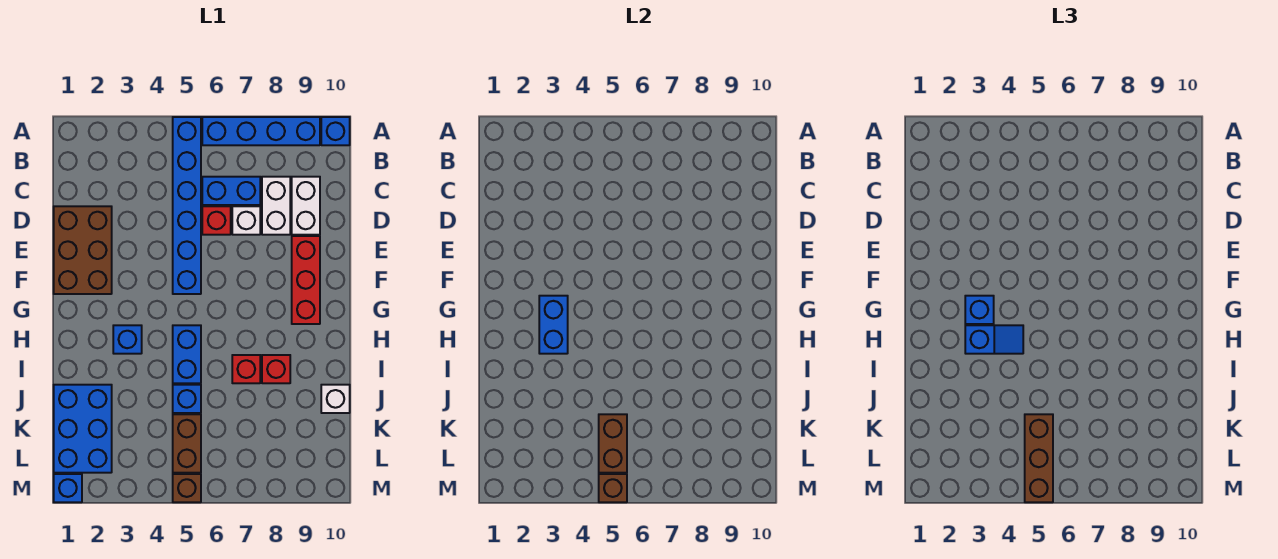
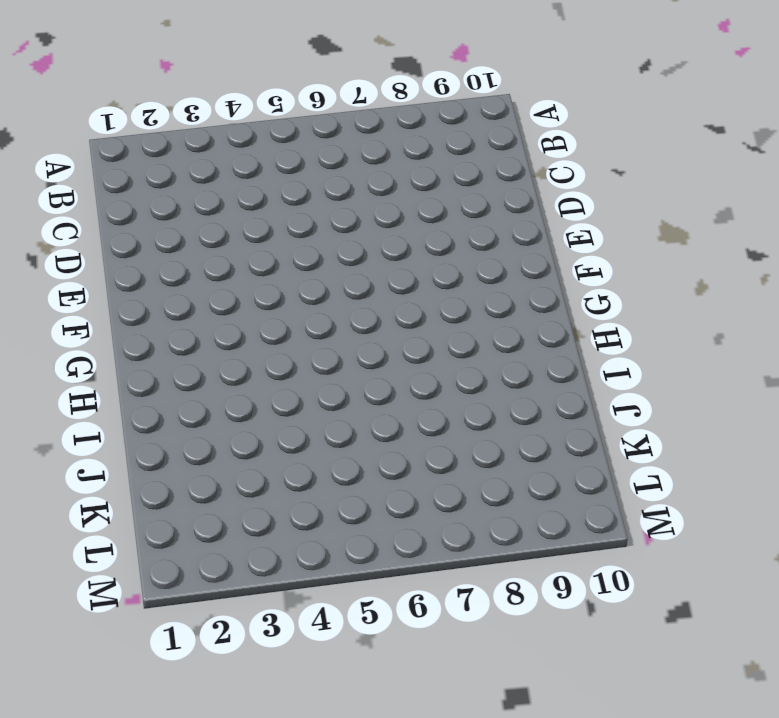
none -> blue brick A5:F5 level 1
none -> blue brick A6:A9 level 1
none -> blue brick A10 level 1

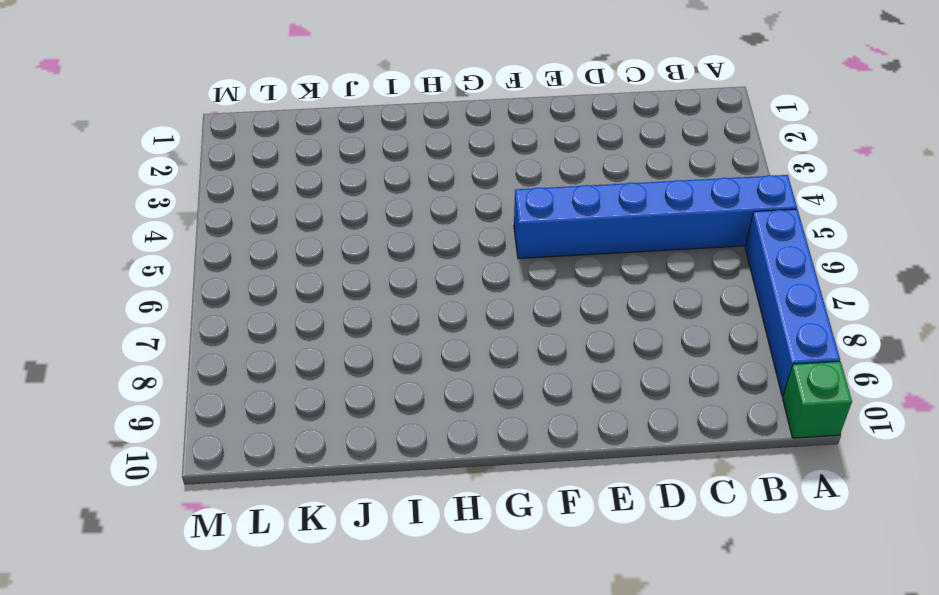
green brick A10 level 1 -> blue brick A10 level 1
none -> blue brick C6:C7 level 1
none -> white brick C8:D8 level 1
none -> white brick C9:D9 level 1

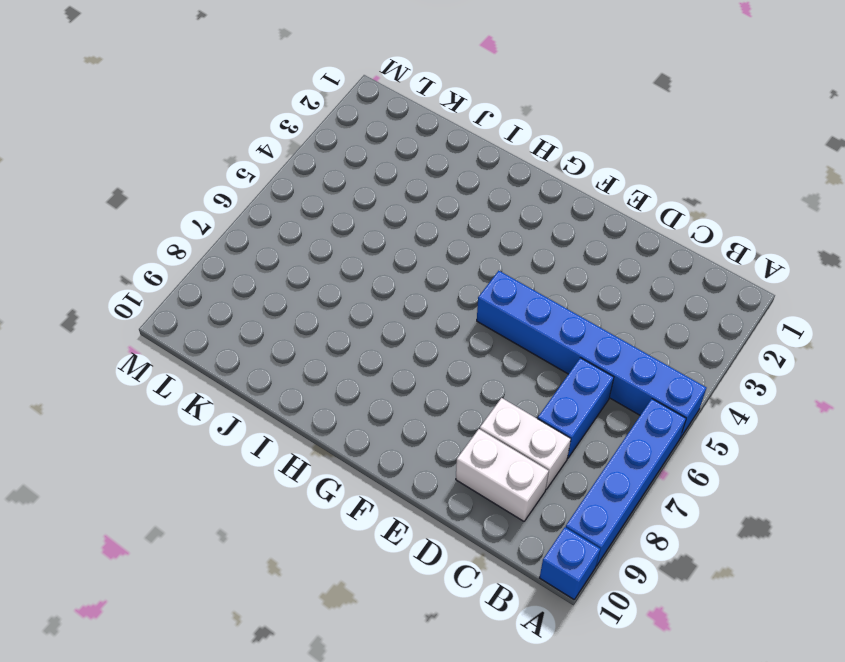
none -> brown brick D1:F2 level 1
none -> red brick D6 level 1
none -> white brick D7 level 1

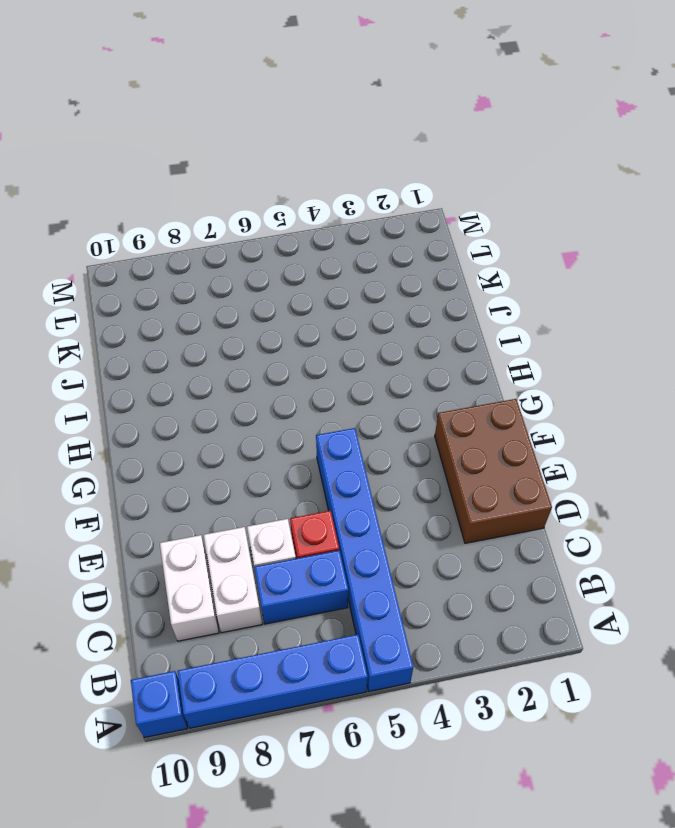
none -> red brick E9:G9 level 1
none -> blue brick H3 level 1
none -> blue brick H5:I5 level 1

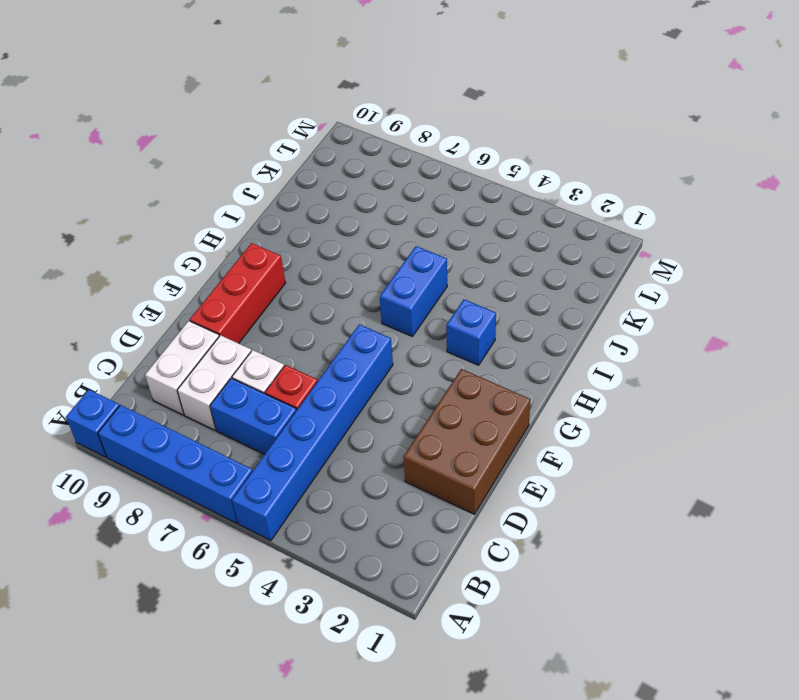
none -> red brick I7 level 1
none -> red brick I8 level 1
none -> blue brick J1:L2 level 1

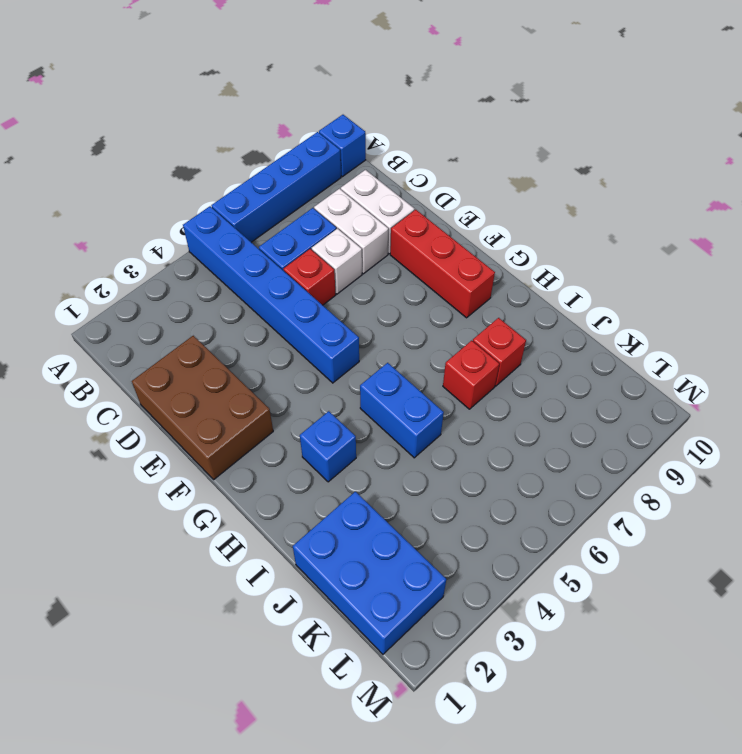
none -> blue brick J5 level 1
none -> white brick J10 level 1
none -> brown brick K5:L5 level 1

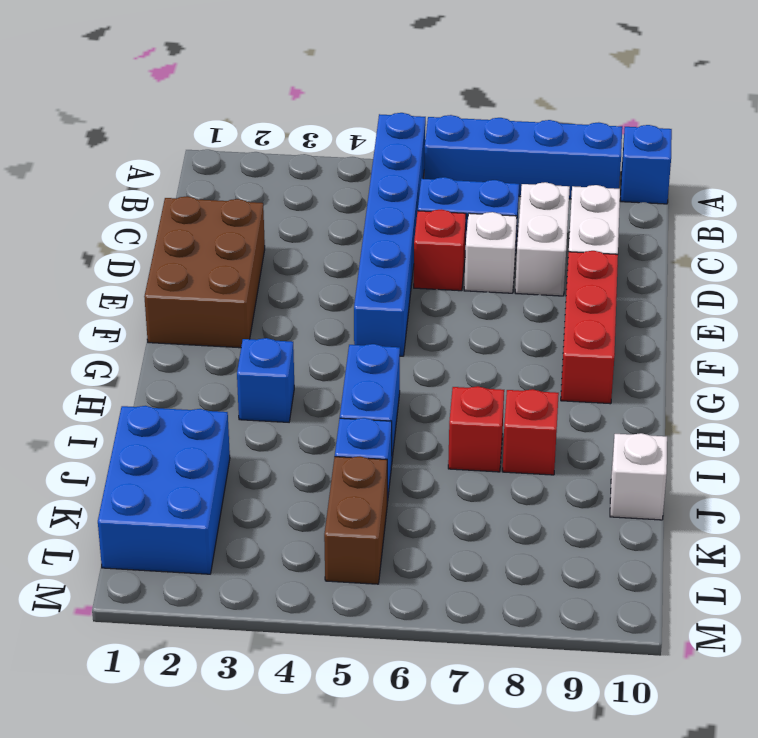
none -> blue brick M1 level 1
none -> brown brick M5 level 1
none -> blue brick G3:H3 level 2

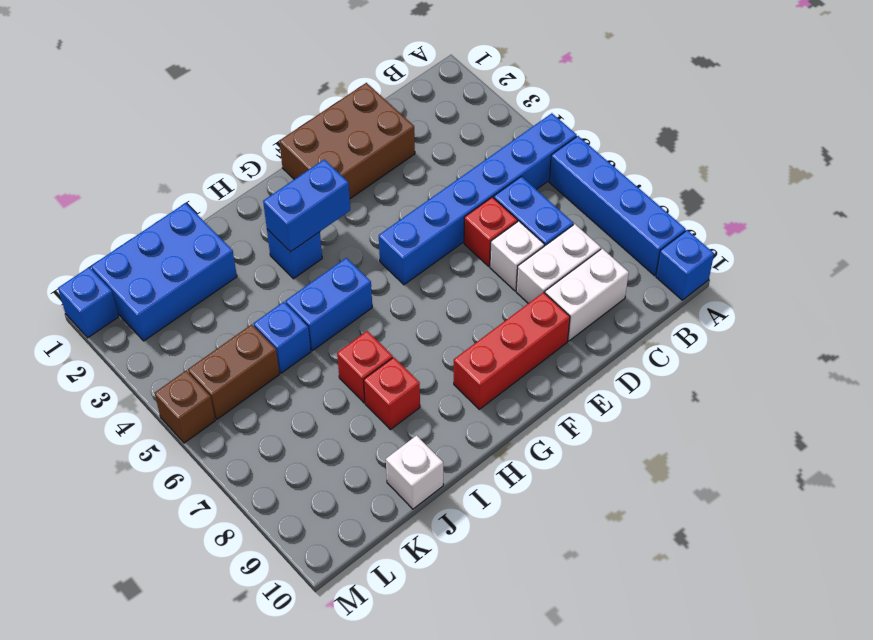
none -> brown brick K5:L5 level 2
none -> brown brick M5 level 2
none -> blue brick G3 level 3

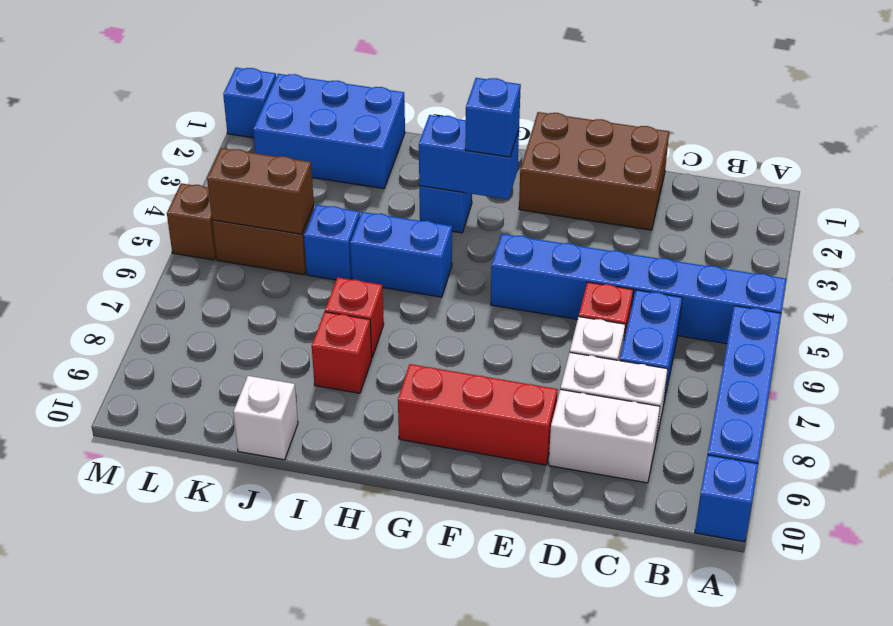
none -> brown brick M5 level 2
none -> blue slope H3:H4 level 3 top 3
none -> brown brick K5:M5 level 3

